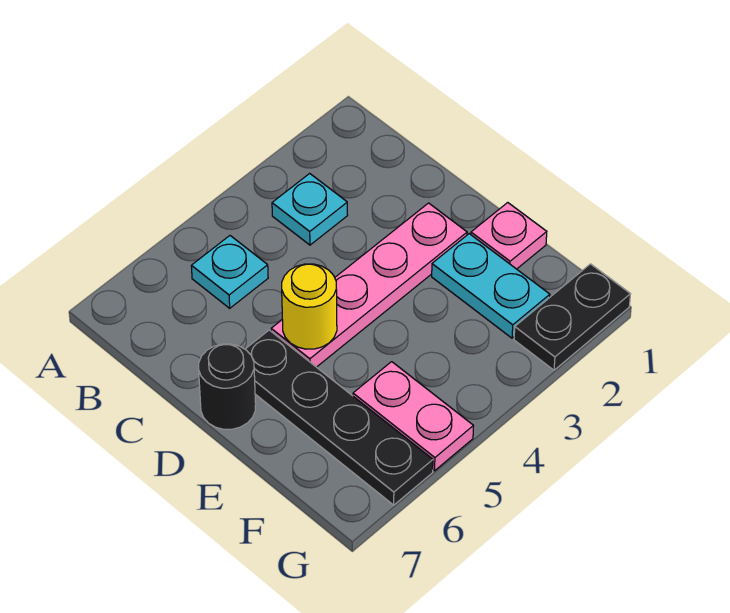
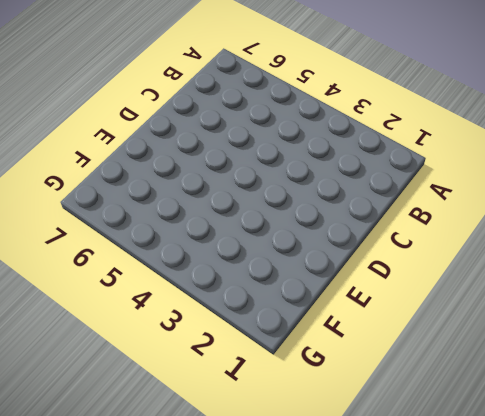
none -> cyan plate B3 level 1
none -> cyan plate B5 level 1

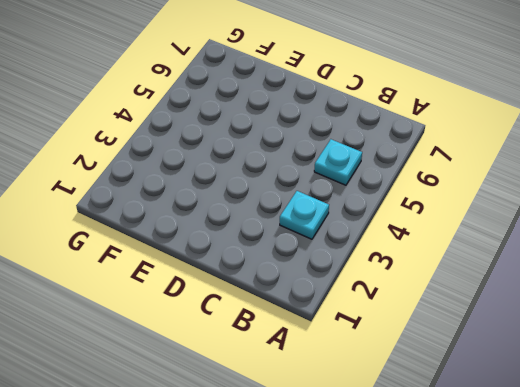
none -> pink plate D2:D5 level 1
none -> black plate D6:G6 level 1

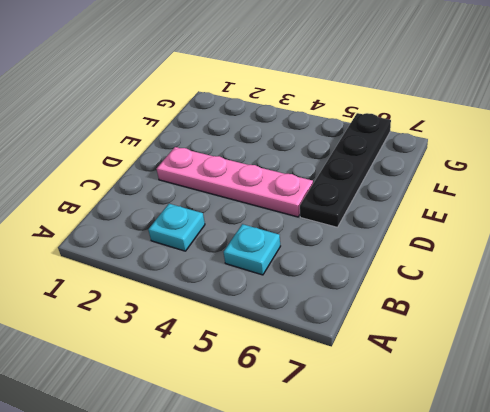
none -> black round brick D7 level 1
none -> pink plate E1 level 1

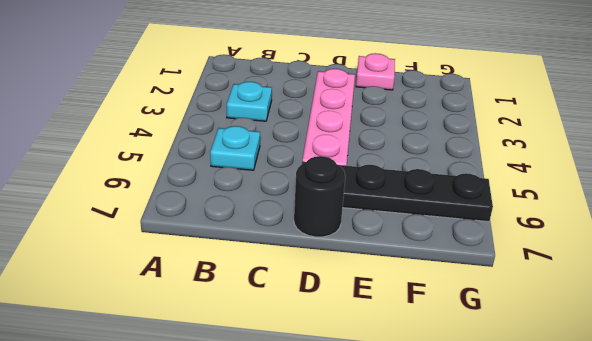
none -> cyan plate E2:F2 level 1
none -> pink plate F5:G5 level 1

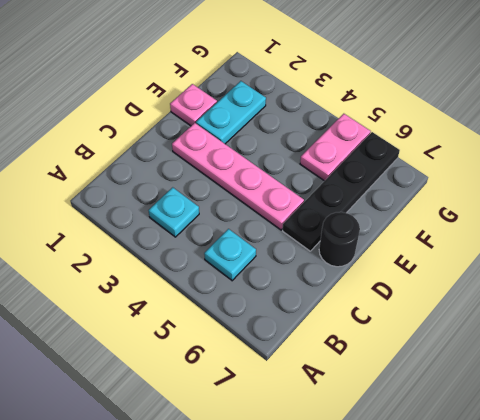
none -> black plate G1:G2 level 1
none -> yellow round brick D5 level 2

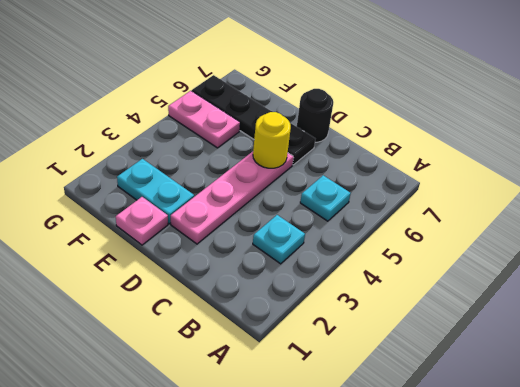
none -> black plate G1:G2 level 1

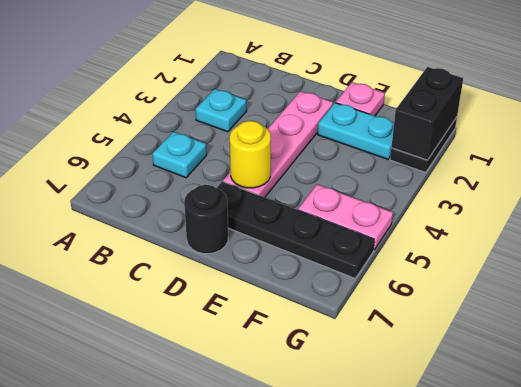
black brick G1:G2 level 2 -> none

